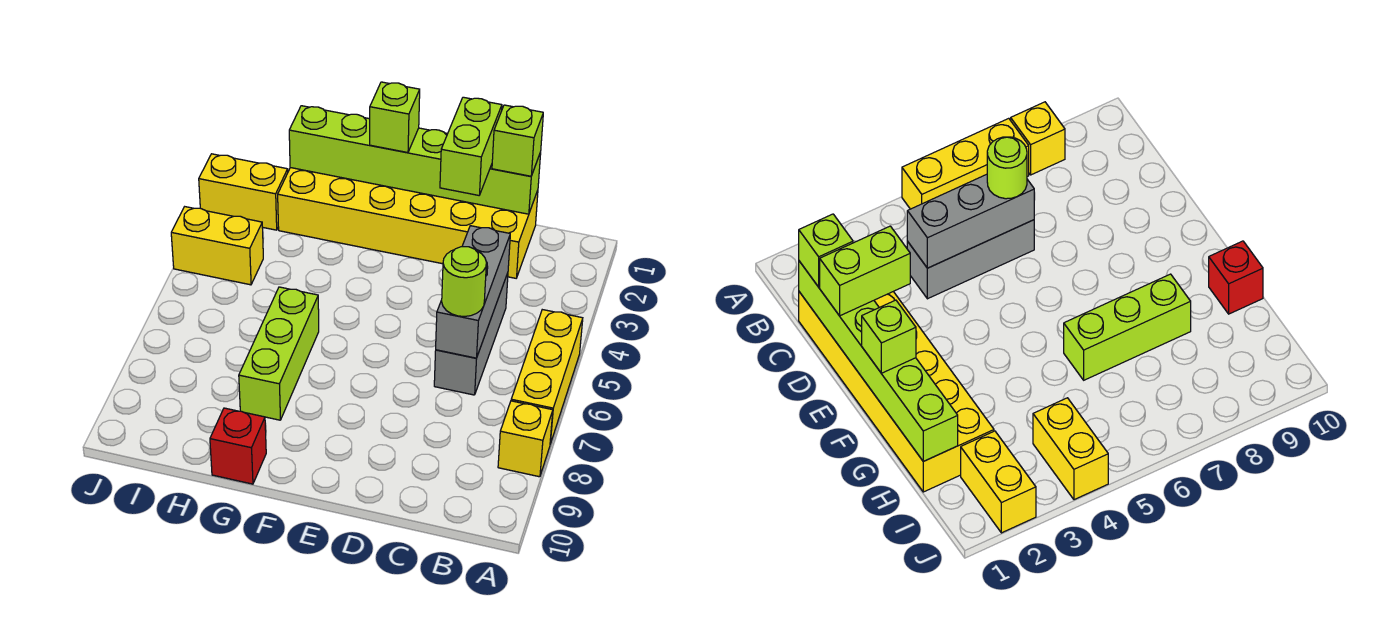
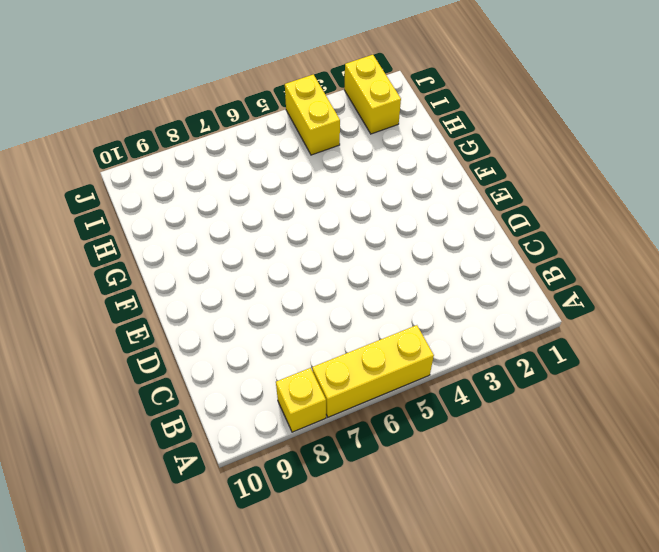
none -> yellow brick C1:H2 level 1
none -> grey brick C4:C6 level 1
none -> lime brick G6:G8 level 1

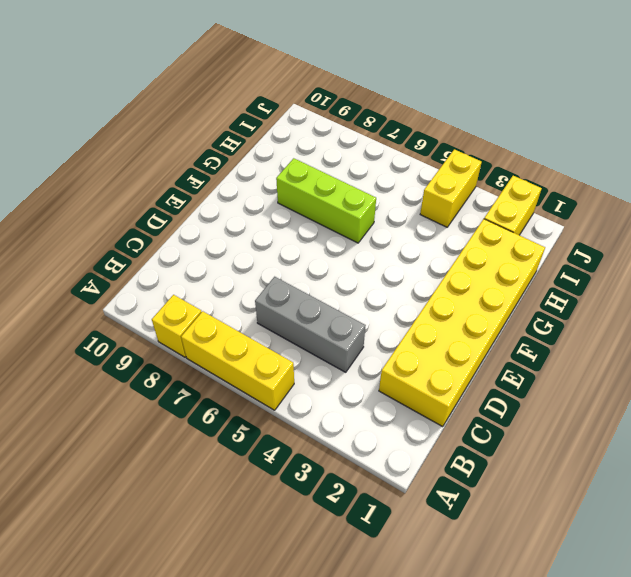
none -> red brick G10 level 1
none -> lime brick C1:H1 level 2
none -> grey brick C4:C6 level 2

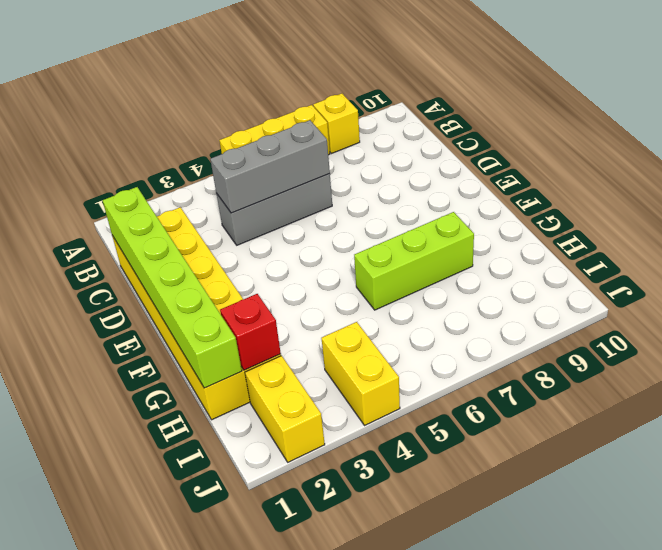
red brick H2 level 2 -> red brick G10 level 1
none -> lime brick C1 level 3
none -> lime round brick C6 level 3
none -> lime brick D1:D2 level 3

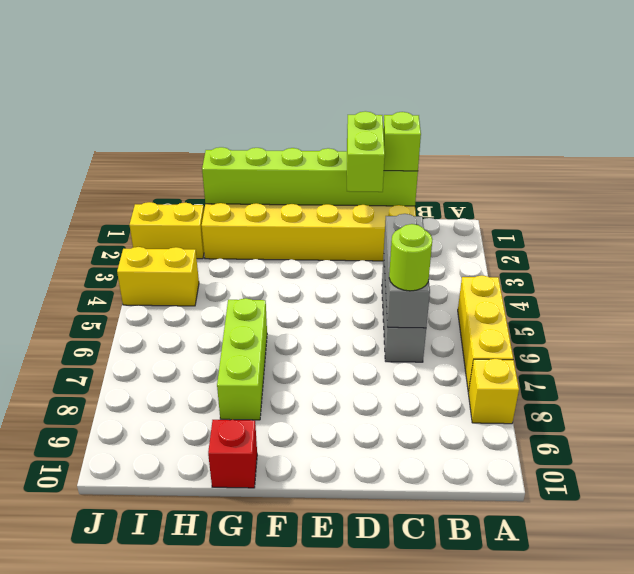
none -> lime brick F1 level 3

